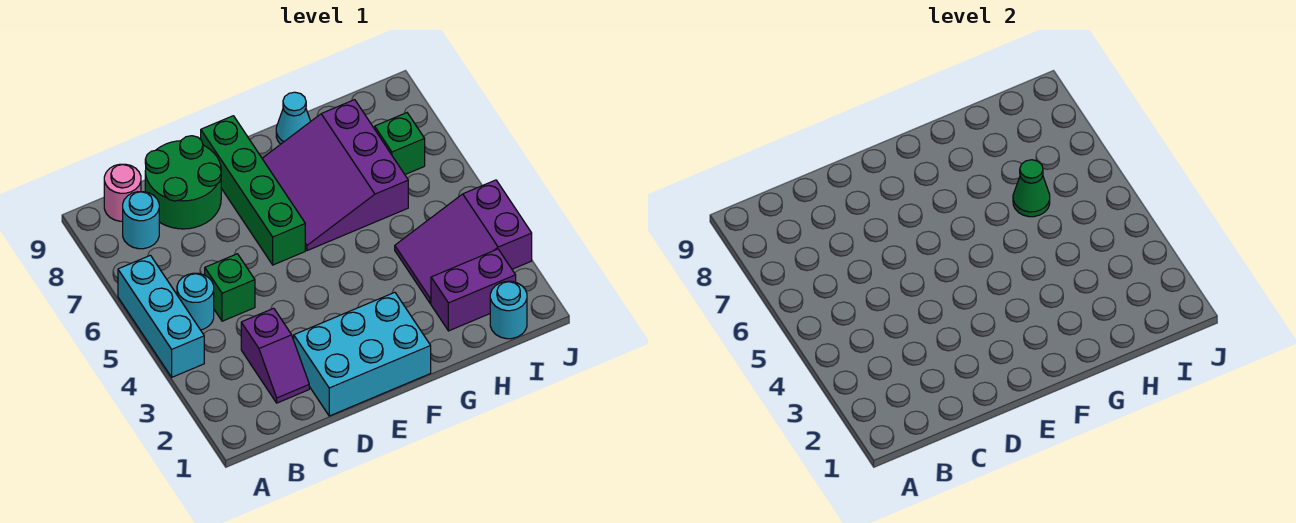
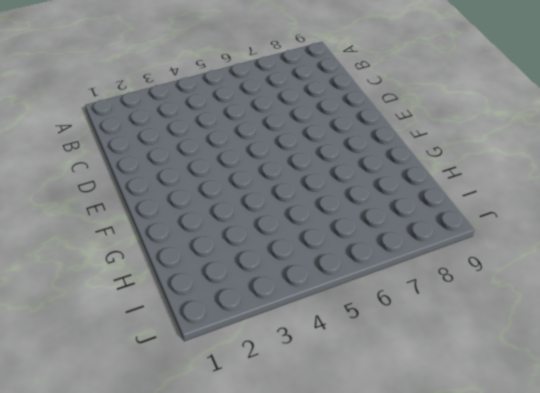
none -> cyan brick A4:A6 level 1
none -> cyan round brick B5 level 1
none -> cyan round brick B8 level 1

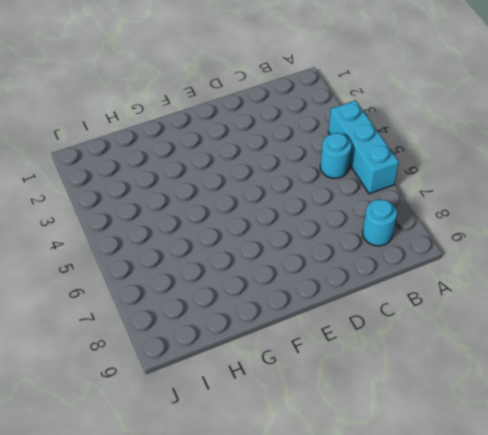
none -> pink round brick B9 level 1
none -> purple slope C2:C3 level 1 top 3
none -> green brick C5 level 1

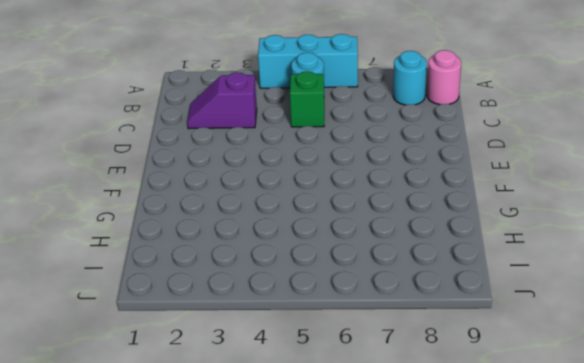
none -> green round brick C8:D9 level 1
none -> cyan brick D1:F2 level 1
none -> green brick E6:E9 level 1

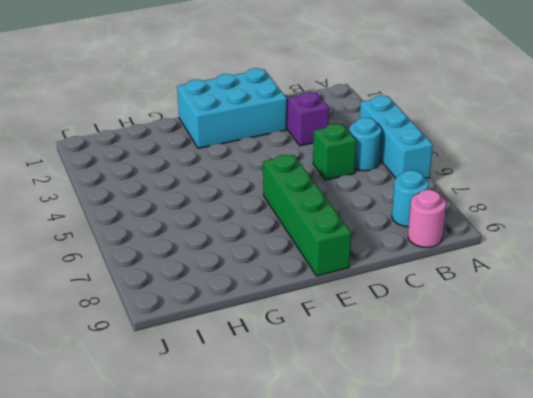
none -> green round brick C8:D9 level 1
none -> purple slope F6:H8 level 1 top H
none -> cyan cone G9 level 1

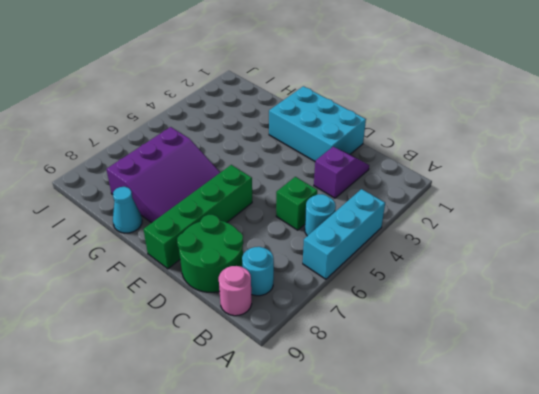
none -> purple brick H2:I2 level 1
none -> purple slope H3:J4 level 1 top J
none -> cyan round brick I1 level 1

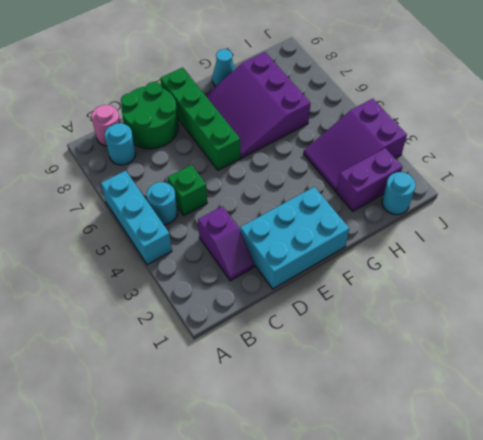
none -> green brick I7 level 1
none -> green cone H6 level 2

